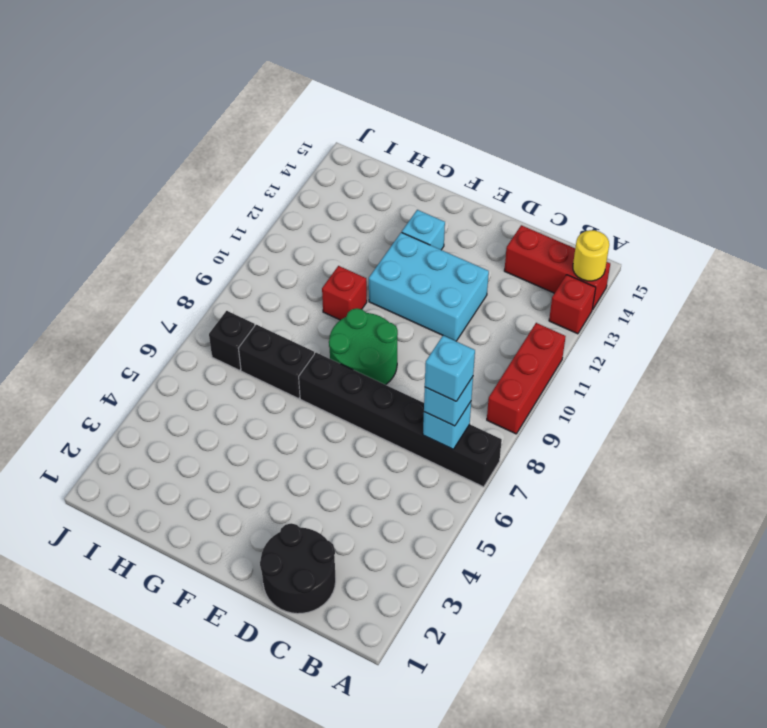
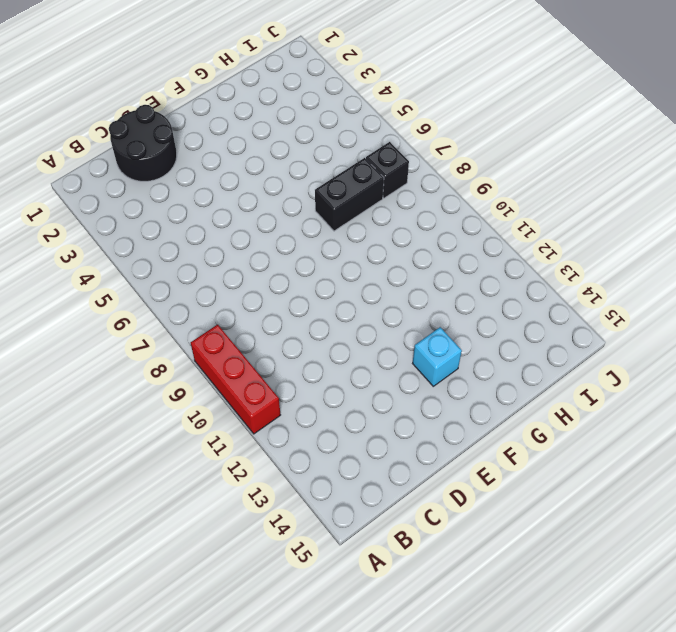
none -> black brick A7:F7 level 1
none -> red brick A13 level 1
none -> red brick A14:C14 level 1

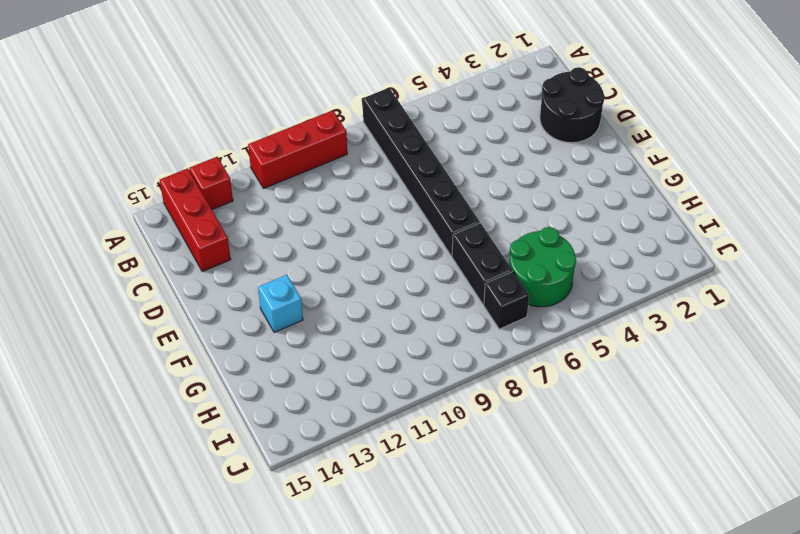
green round brick H5:I6 level 1 -> green round brick E8:F9 level 1
none -> cyan brick D11:F12 level 1
none -> red brick G10 level 1
none -> yellow round brick A14 level 2

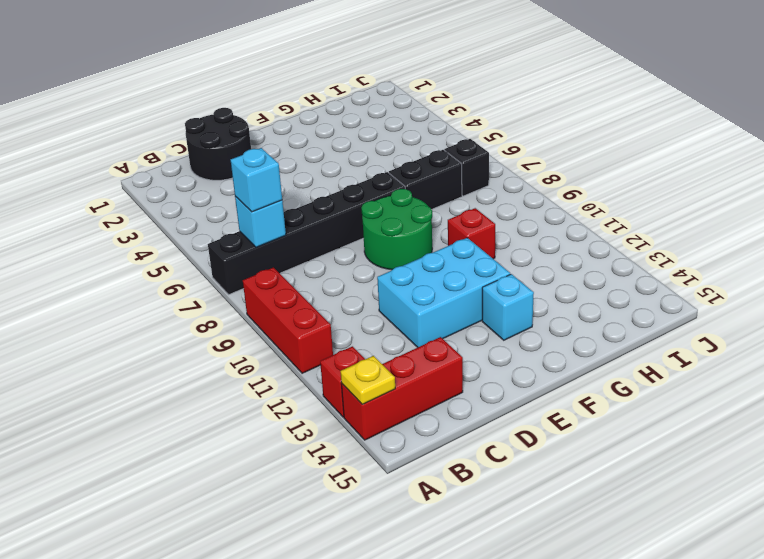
yellow plate A14 level 2 -> yellow round brick A14 level 2
none -> cyan brick B7 level 4

